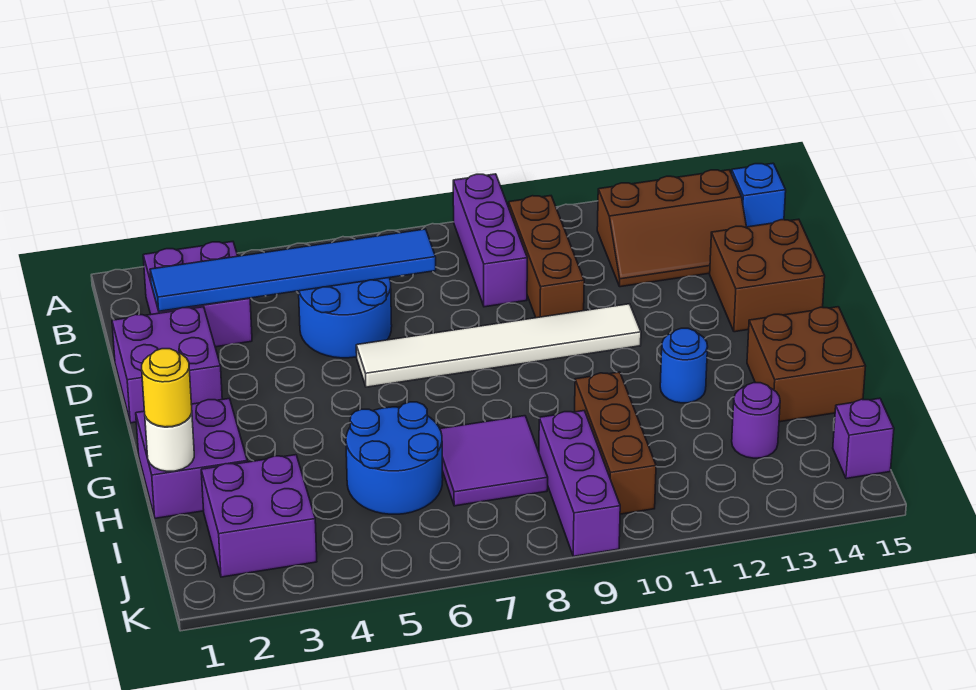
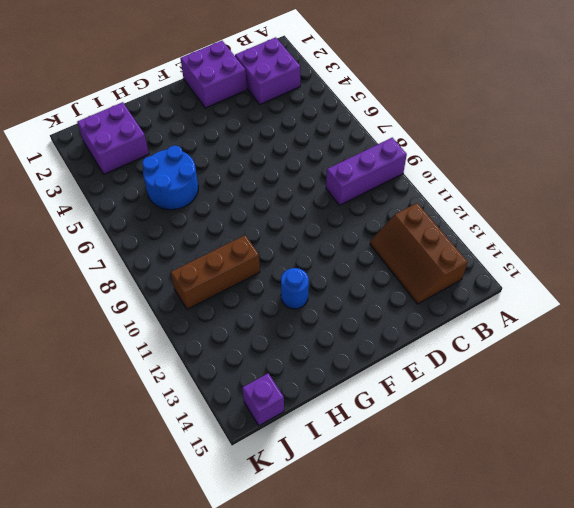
none -> brown brick B10:D10 level 1
none -> blue brick B15 level 1
none -> blue round brick C5:D6 level 1

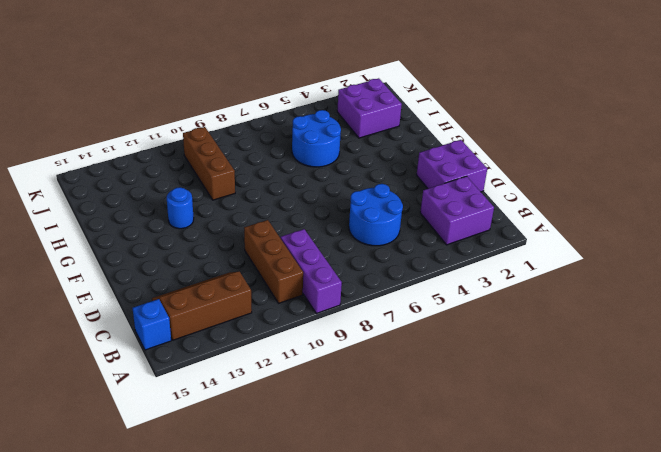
none -> brown brick D14:E15 level 1
none -> white tile E6:E11 level 1
none -> purple brick G1:H2 level 1

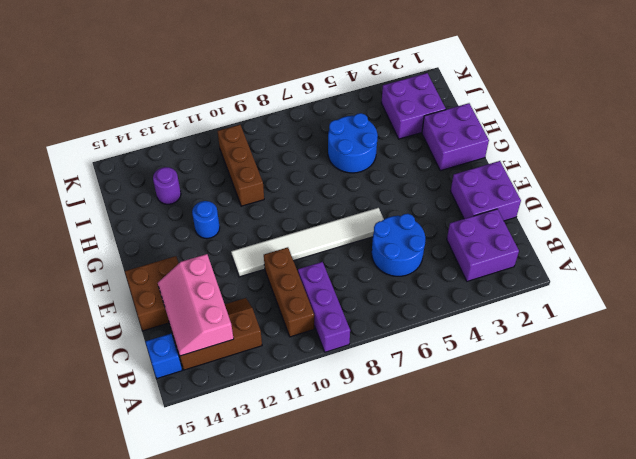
pink slope B13:D14 level 2 top 13 -> none
none -> brown brick G14:H15 level 1
none -> purple tile H7:I8 level 1
none -> purple brick I9:K9 level 1

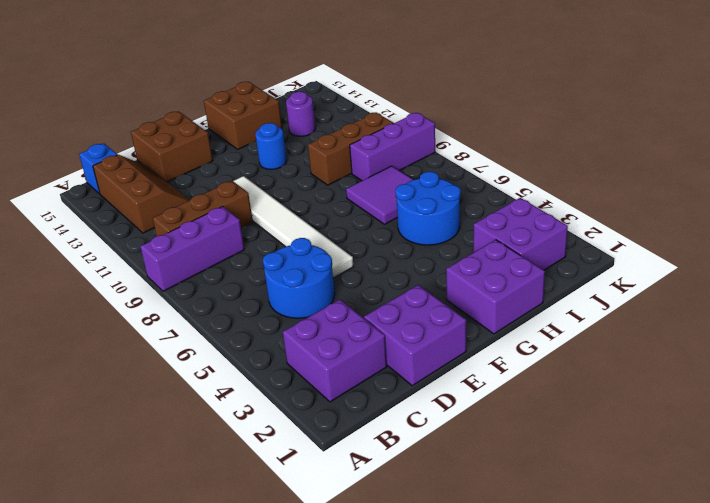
none -> purple brick J15 level 1
none -> blue tile C2:C7 level 2
none -> white round brick H1 level 2

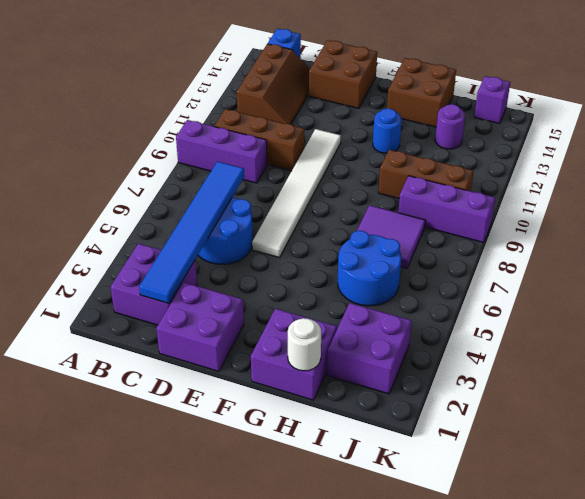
none -> yellow round brick H1 level 3

